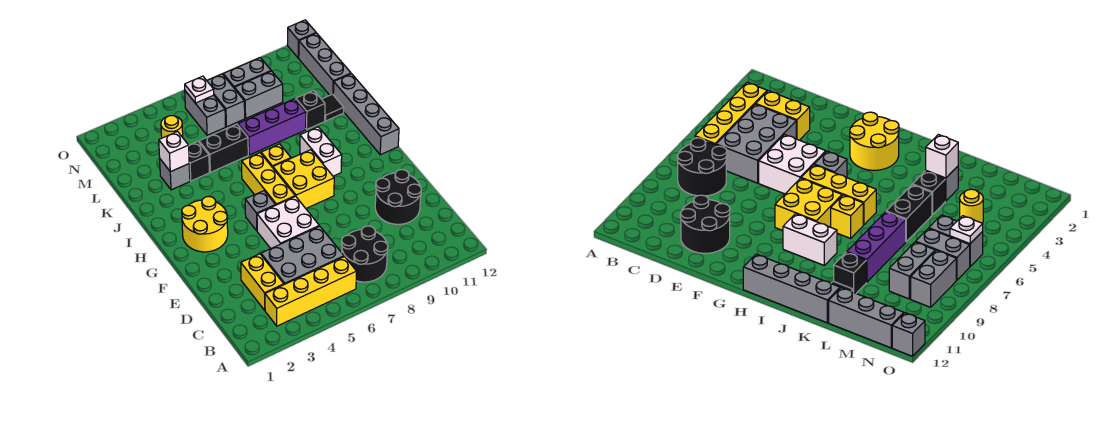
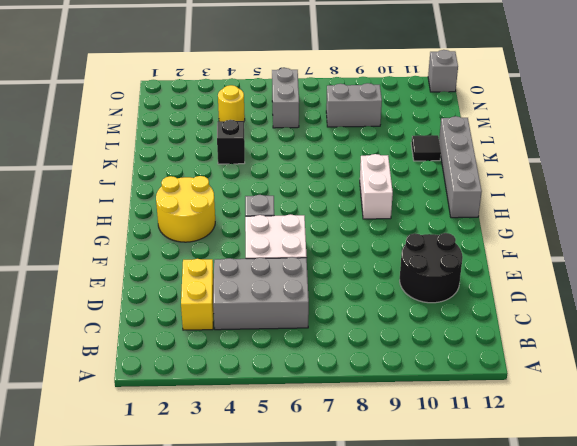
none -> yellow brick B3:B6 level 1
none -> black round brick B7:C8 level 1
none -> yellow brick G6:I6 level 1

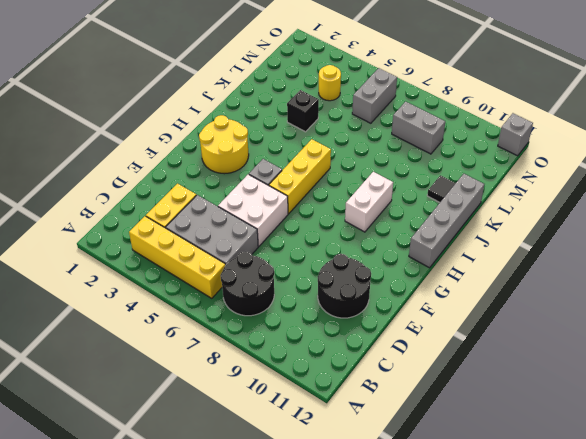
none -> yellow brick G7:H8 level 1
none -> yellow brick I7 level 1
none -> grey brick K3 level 1

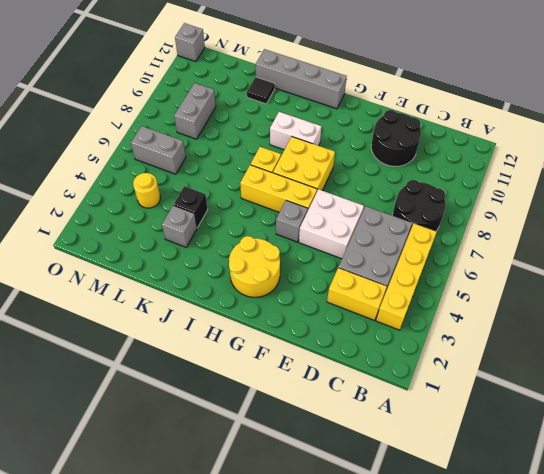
none -> black brick K5:K6 level 1
none -> purple brick K7:K9 level 1
none -> black brick K10 level 1

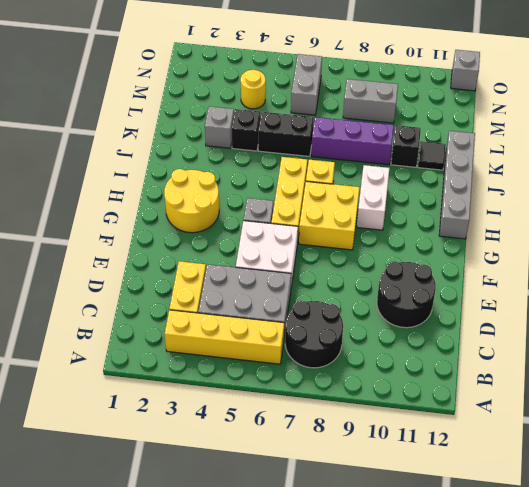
none -> grey brick L12:N12 level 1
none -> grey brick M7:N7 level 1
none -> grey brick N8:N9 level 1

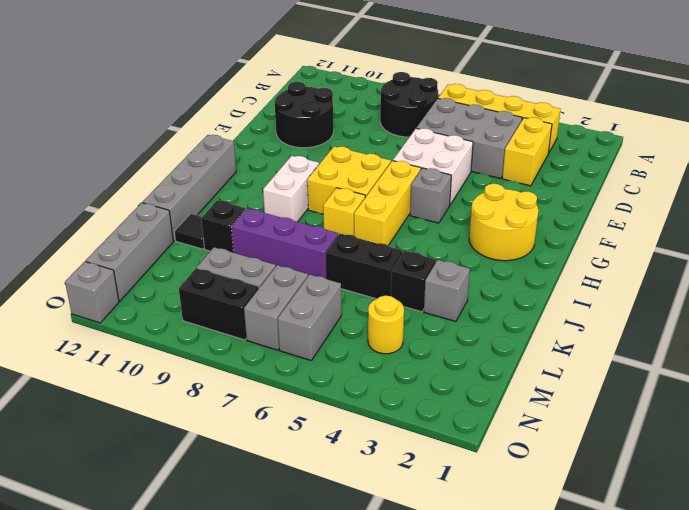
black brick N8:N9 level 1 -> grey brick N8:N9 level 1
none -> white brick K3 level 2
none -> white plate N6 level 2

